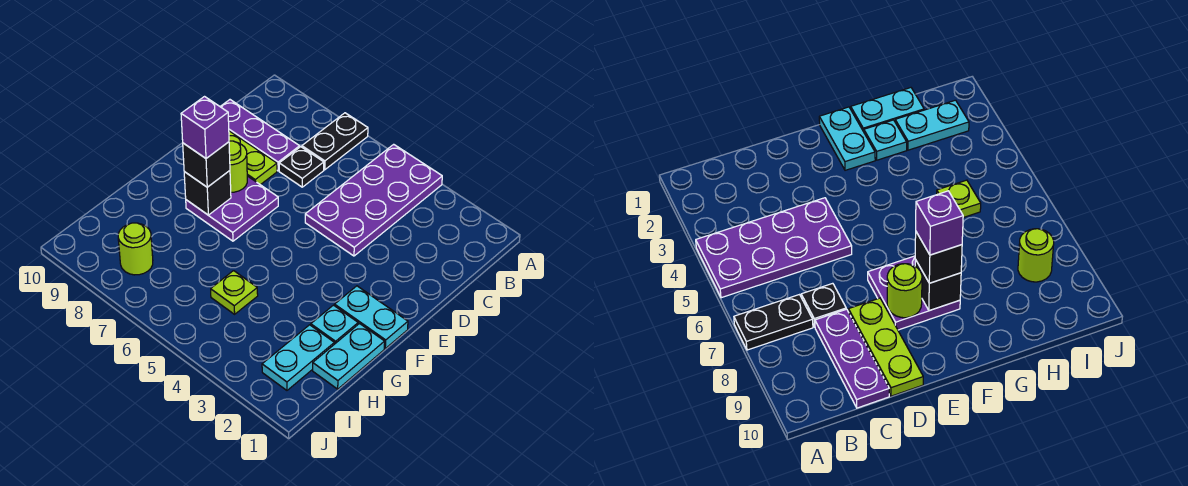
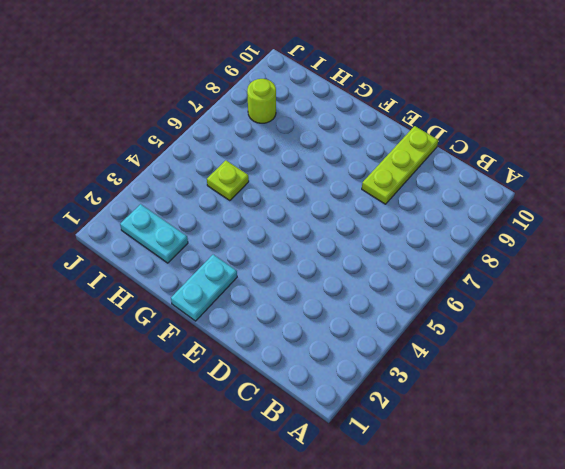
none -> purple plate A4:D5 level 1
none -> black plate A7:B7 level 1
none -> black plate C7 level 1

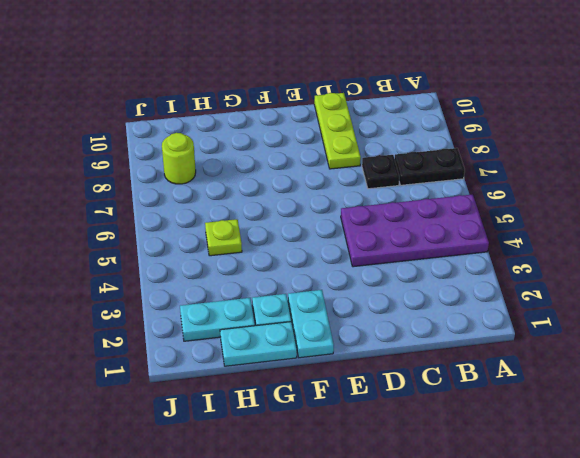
none -> purple plate C8:C10 level 1
none -> purple plate E7:F8 level 1
none -> lime round brick E8 level 2

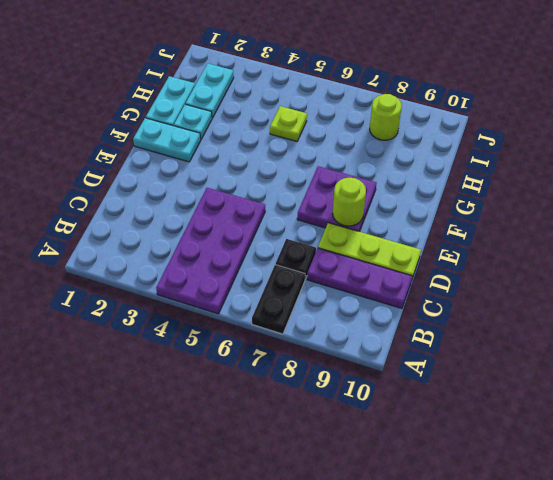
none -> black brick F8 level 2
none -> black brick F8 level 3
none -> purple brick F8 level 4

